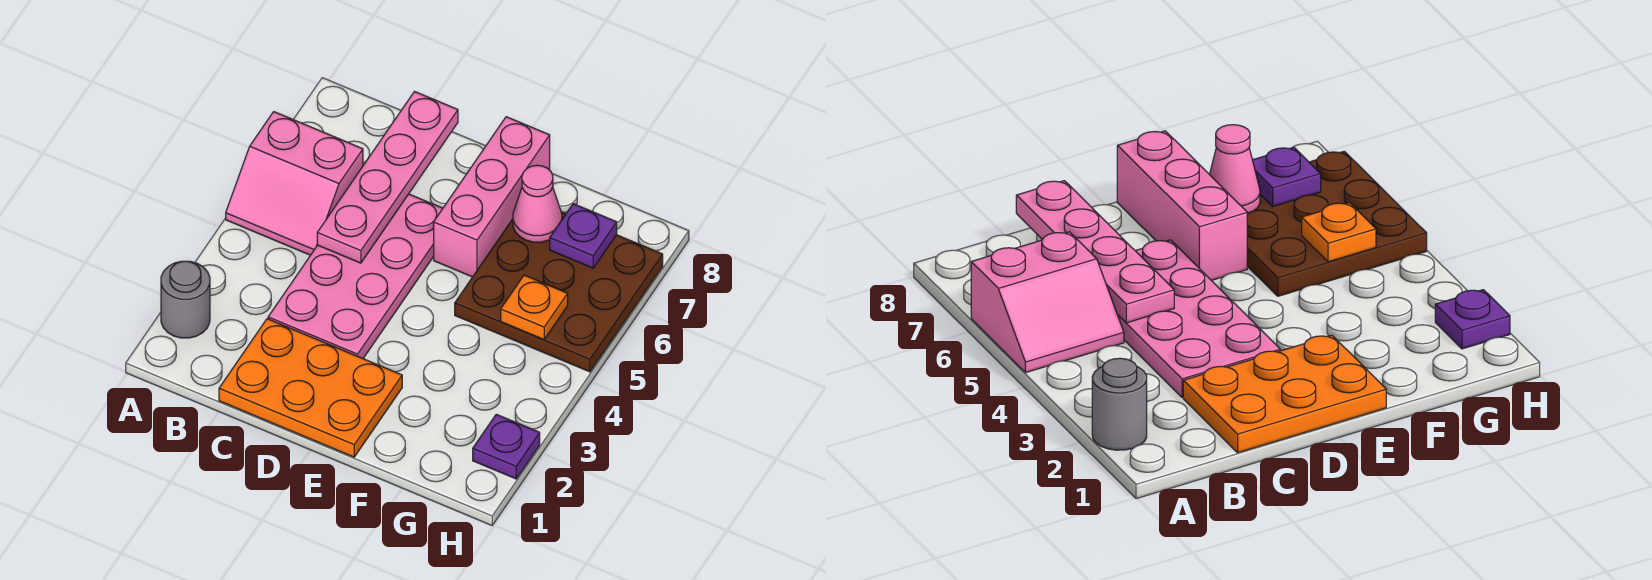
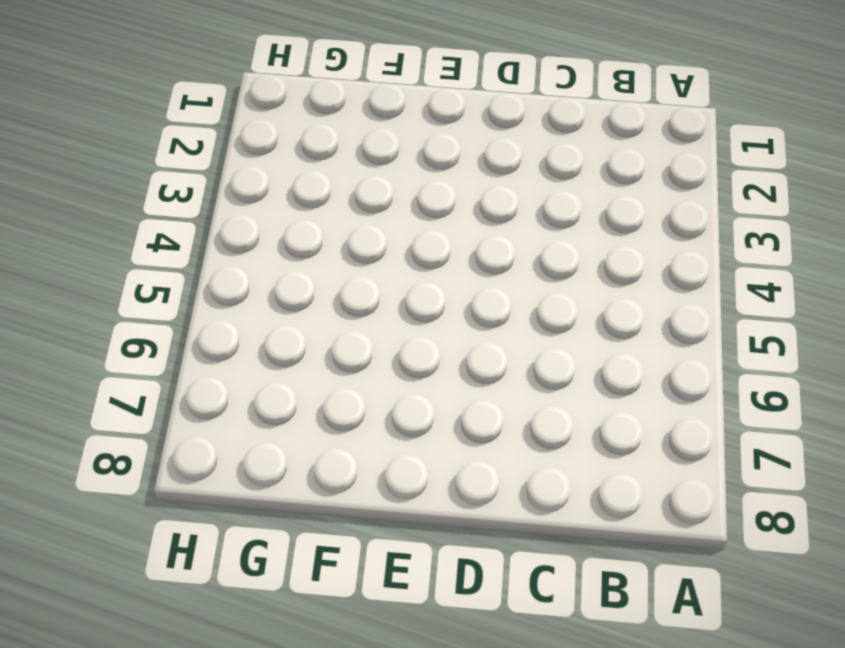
none -> grey round brick A2 level 1
none -> pink slope A5:B6 level 1 top 6

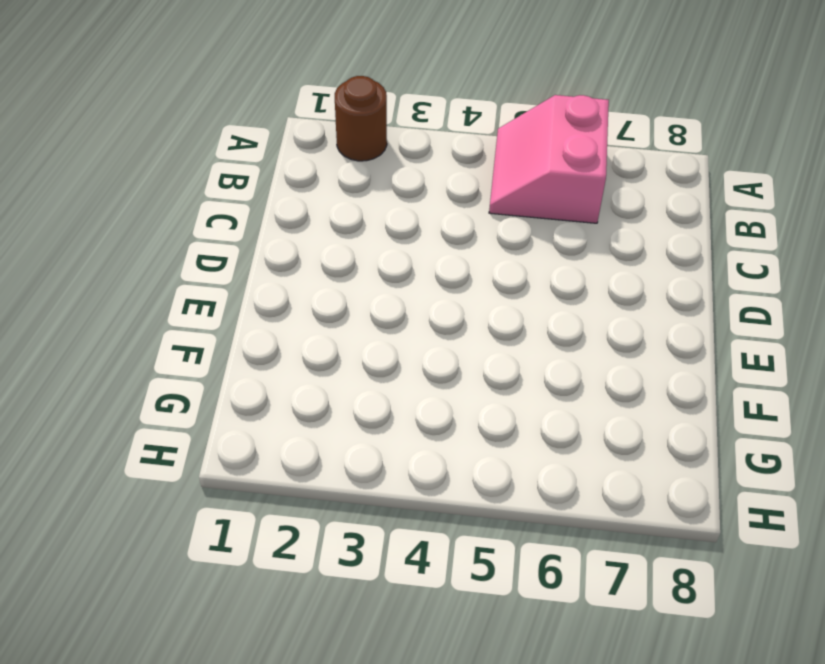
brown round brick A2 level 1 -> grey round brick A2 level 1
none -> orange plate C1:E2 level 1
none -> pink plate C3:D6 level 1

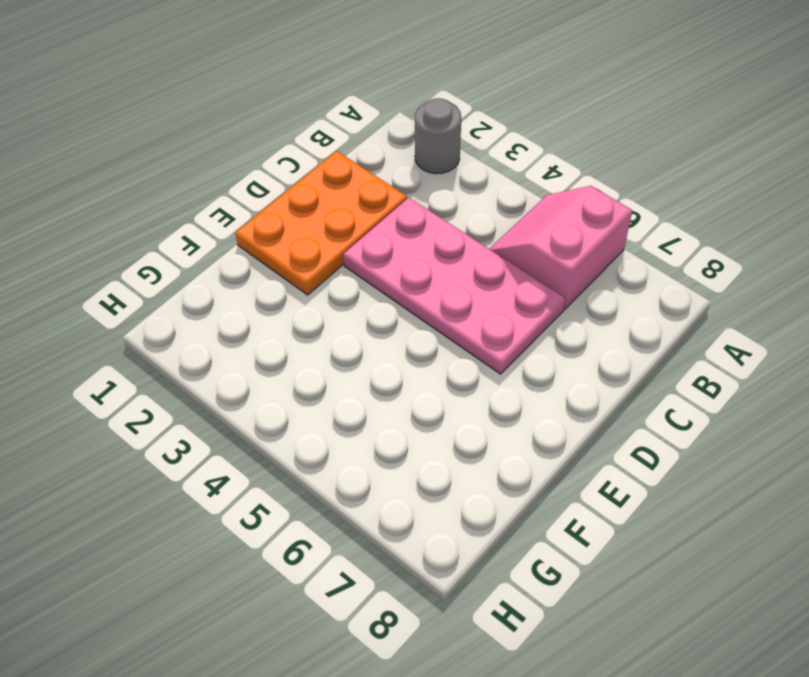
none -> pink brick E6:E8 level 1
none -> brown plate F5:H7 level 1

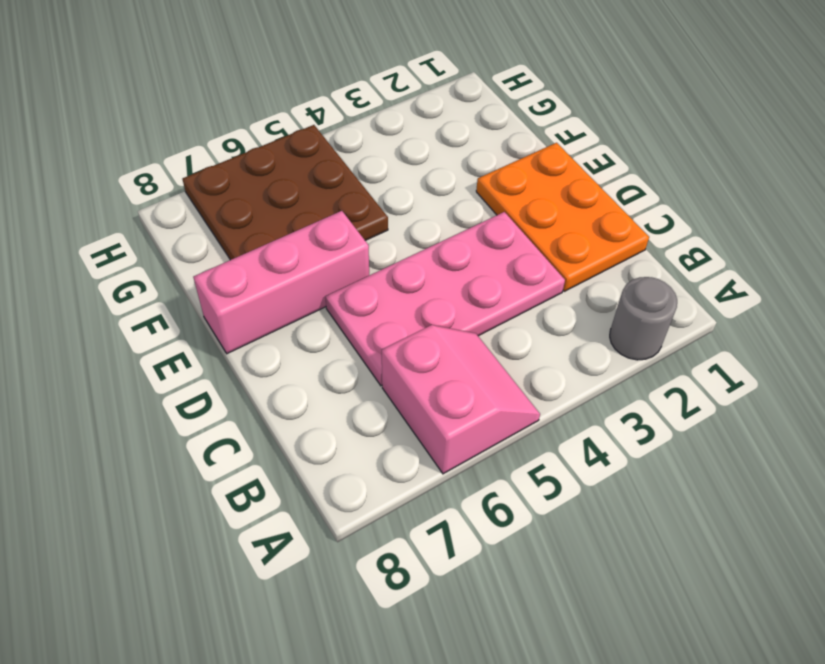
none -> purple plate H2 level 1
none -> pink plate C5:C8 level 2

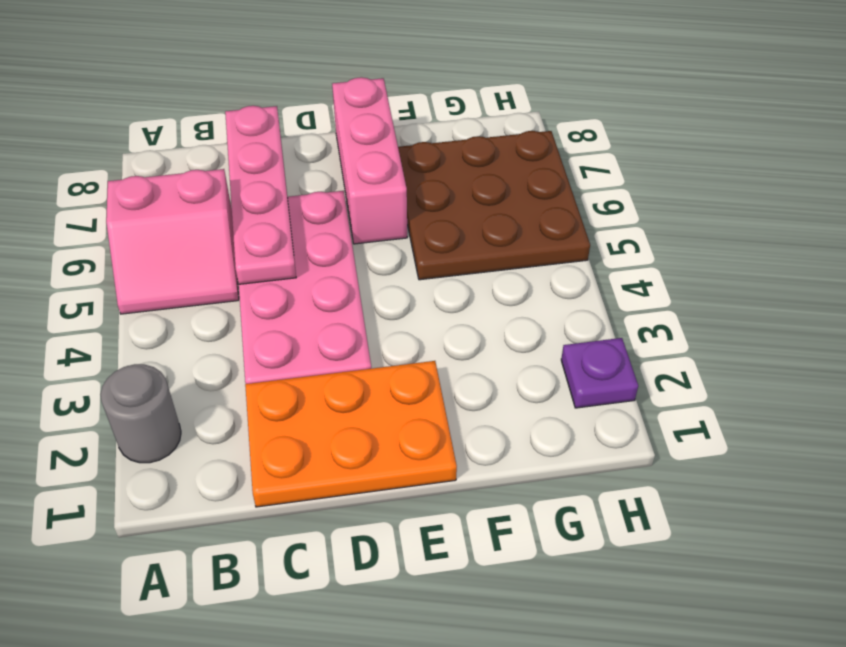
none -> pink cone F7 level 2
none -> orange plate G5 level 2

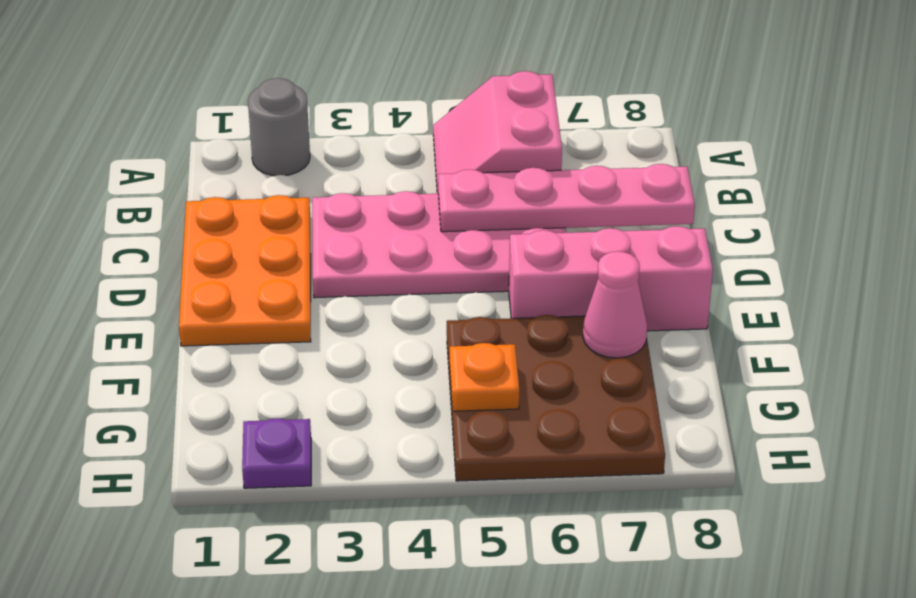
none -> purple plate G7 level 2

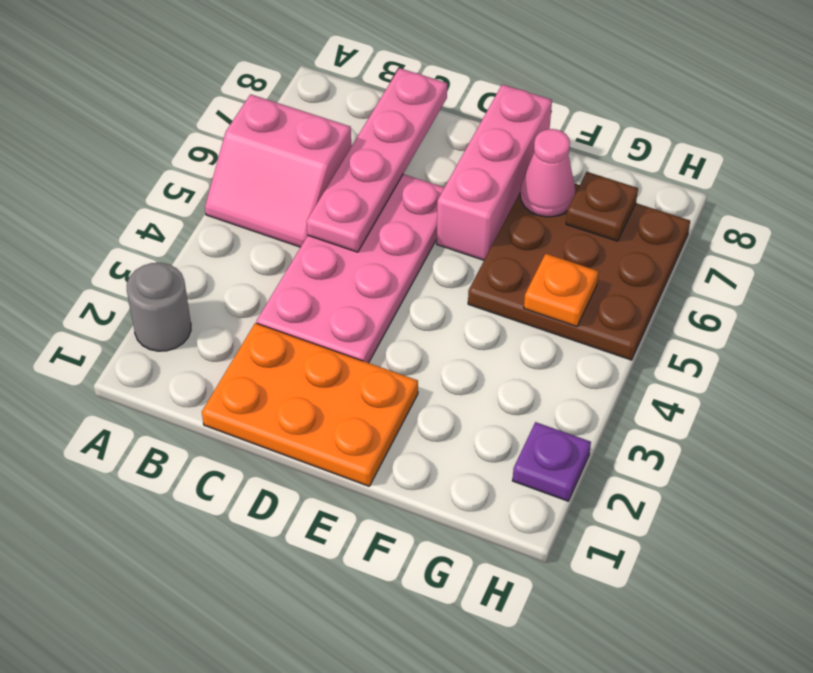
brown plate G7 level 2 -> purple plate G7 level 2

